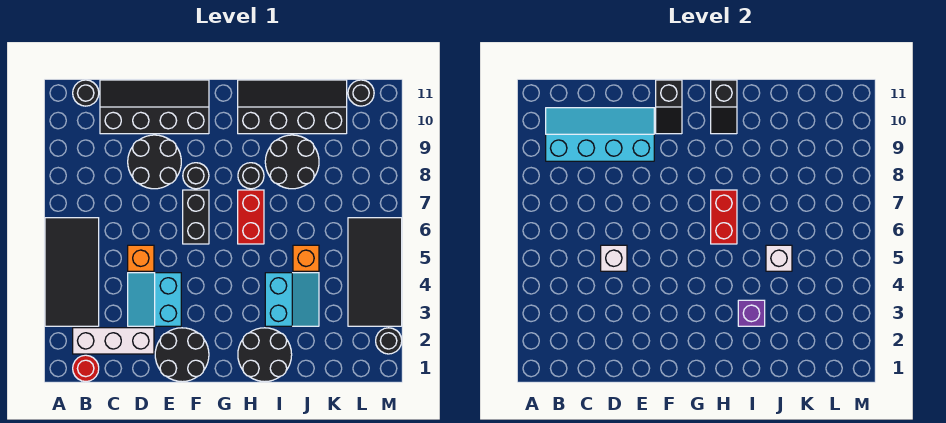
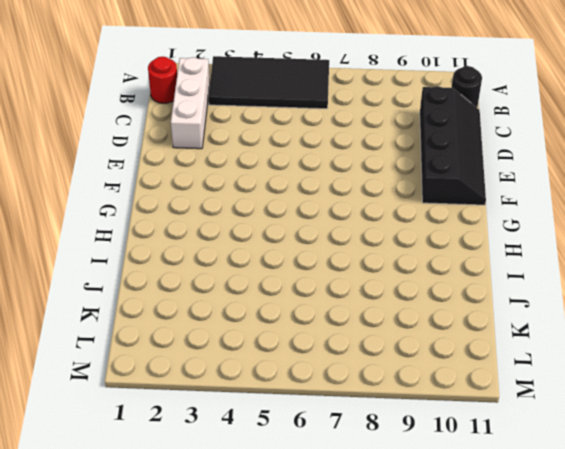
none -> cyan slope D3:E4 level 1 top E
none -> orange brick D5 level 1
none -> black round brick D8:E9 level 1

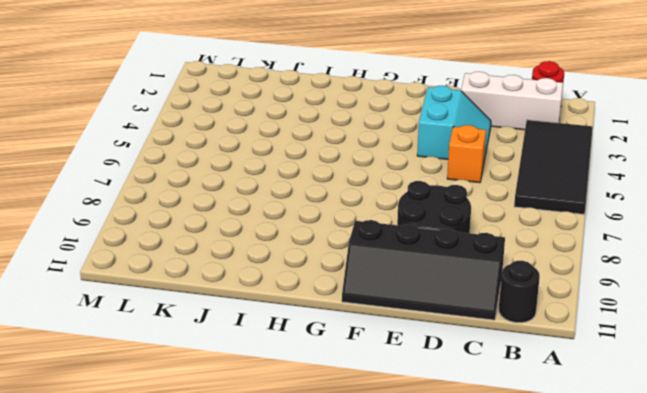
none -> black round brick E1:F2 level 1
none -> black brick F6:F7 level 1
none -> black round brick F8 level 1

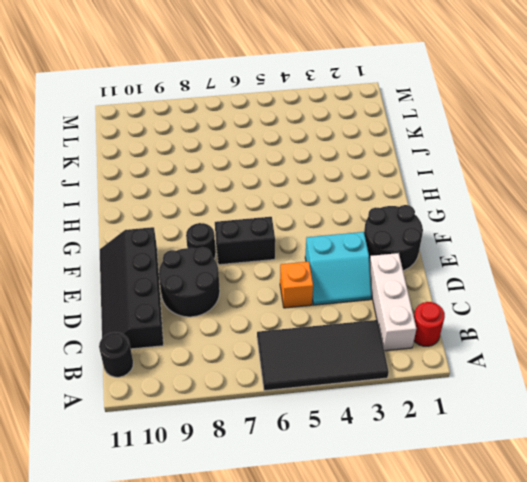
none -> black round brick H1:I2 level 1
none -> red brick H6:H7 level 1
none -> black round brick H8 level 1

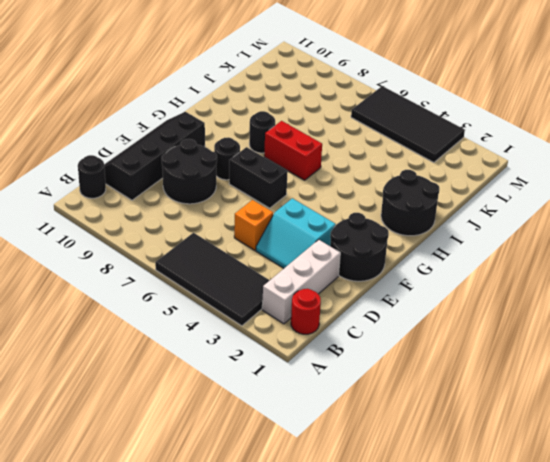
none -> black slope H10:K11 level 1 top 10
none -> cyan slope I3:J4 level 1 top I
none -> black round brick I8:J9 level 1

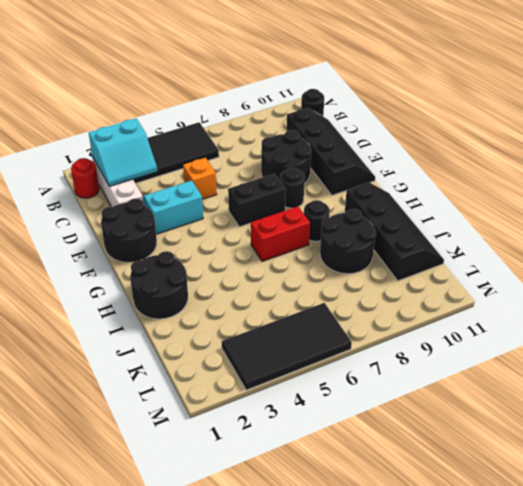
cyan slope B2:C3 level 2 top B -> cyan slope I3:J4 level 1 top I
none -> orange brick J5 level 1
none -> black round brick L11 level 1
none -> black round brick M2 level 1

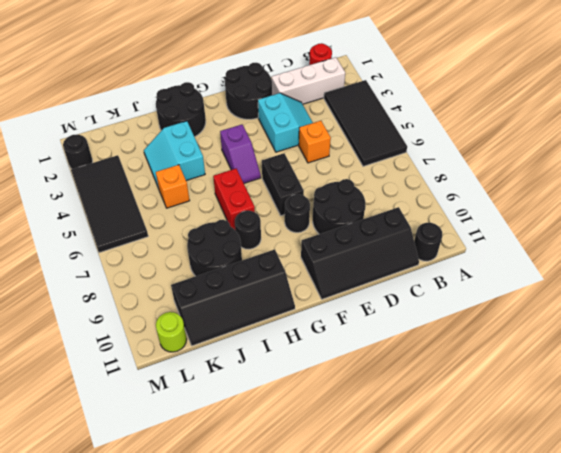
purple slope G4:G5 level 1 top 4 -> none
lime round brick L11 level 1 -> black round brick L11 level 1
none -> cyan slope B9:E10 level 2 top 9
none -> white brick D5 level 2
none -> black slope F10:F11 level 2 top 11

